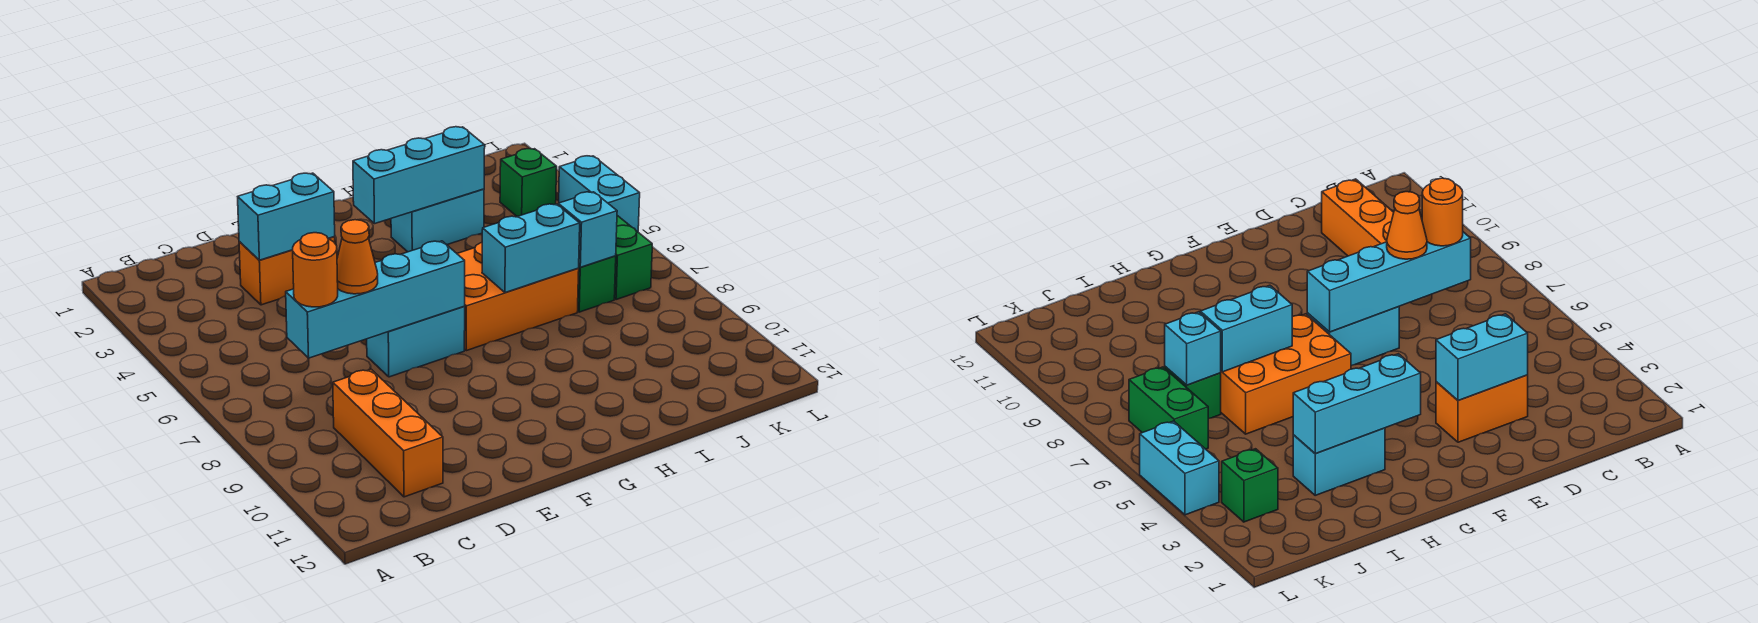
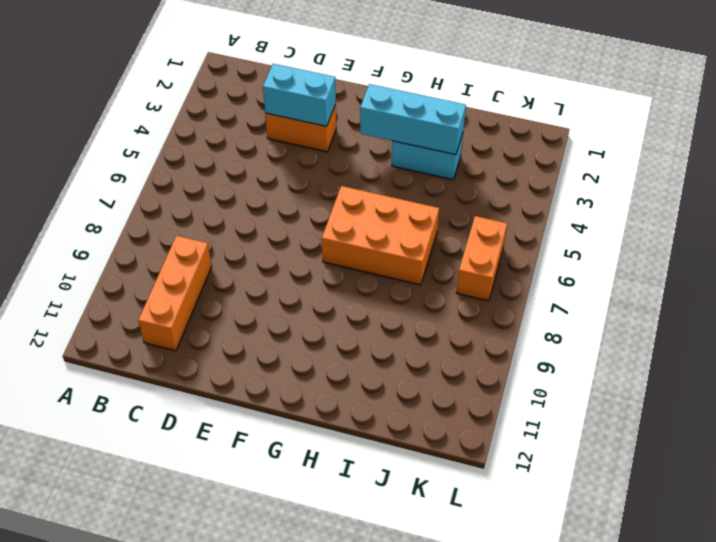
orange brick K6:K7 level 1 -> green brick K6:K7 level 1
none -> cyan brick E7:F7 level 1
none -> green brick J7 level 1
none -> green brick K3 level 1

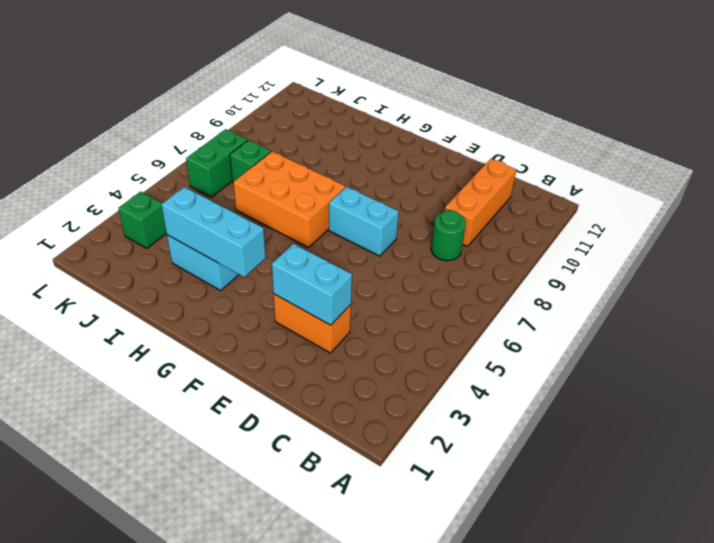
green round brick C8 level 1 -> none
none -> cyan brick L4:L5 level 1
none -> cyan brick C7:F7 level 2
none -> cyan brick H7:I7 level 2

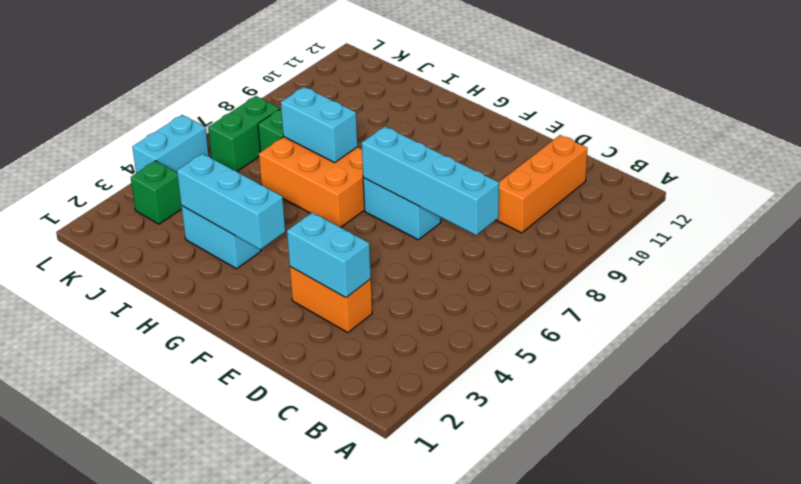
none -> cyan brick J7 level 2
none -> orange round brick C7 level 3
none -> orange cone D7 level 3

